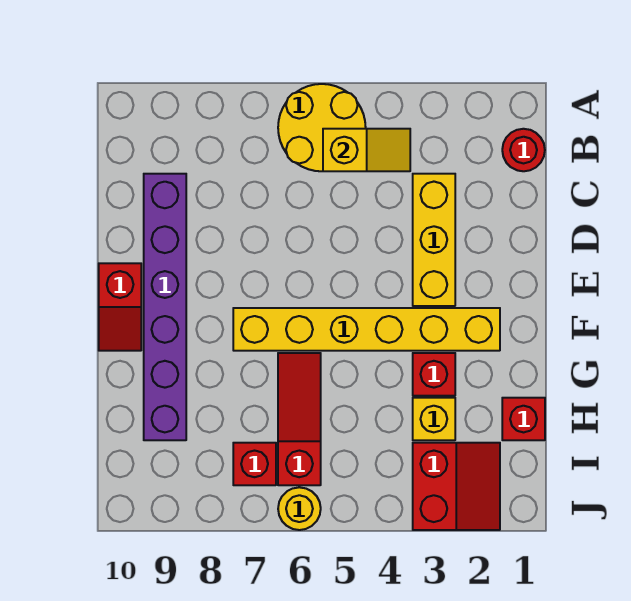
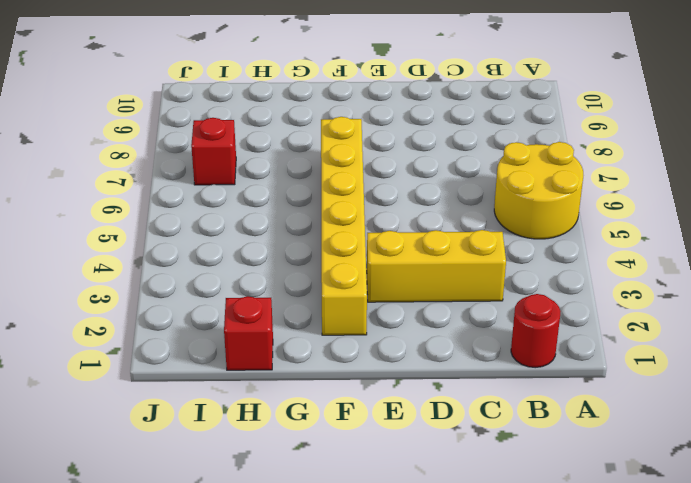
none -> purple brick C9:H9 level 1
none -> red slope E10:F10 level 1 top E
none -> red brick G3 level 1

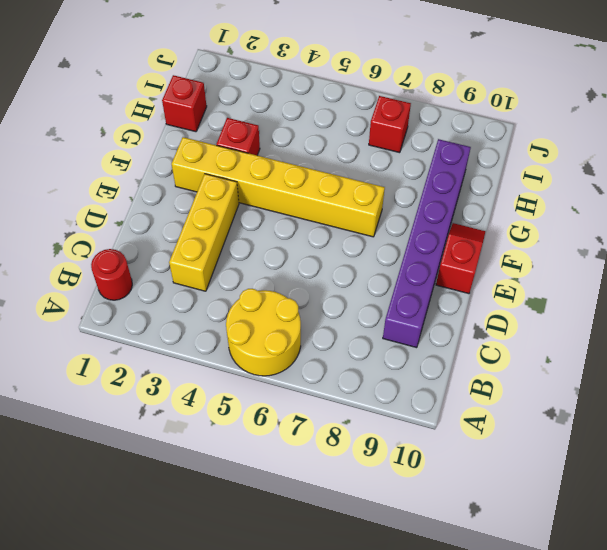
none -> red slope G6:I6 level 1 top I
none -> yellow brick H3 level 1
none -> red slope I2:J3 level 1 top 3

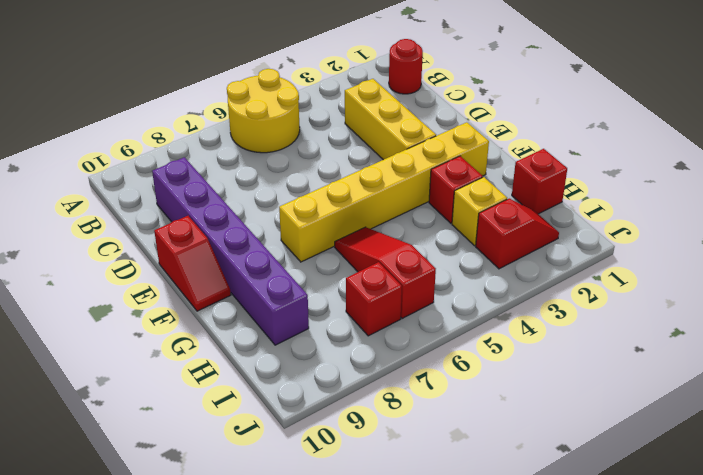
red slope I2:I3 level 1 top 3 -> red slope I2:J3 level 1 top 3
none -> yellow round brick J6 level 1
none -> yellow slope B4:B5 level 2 top 5

